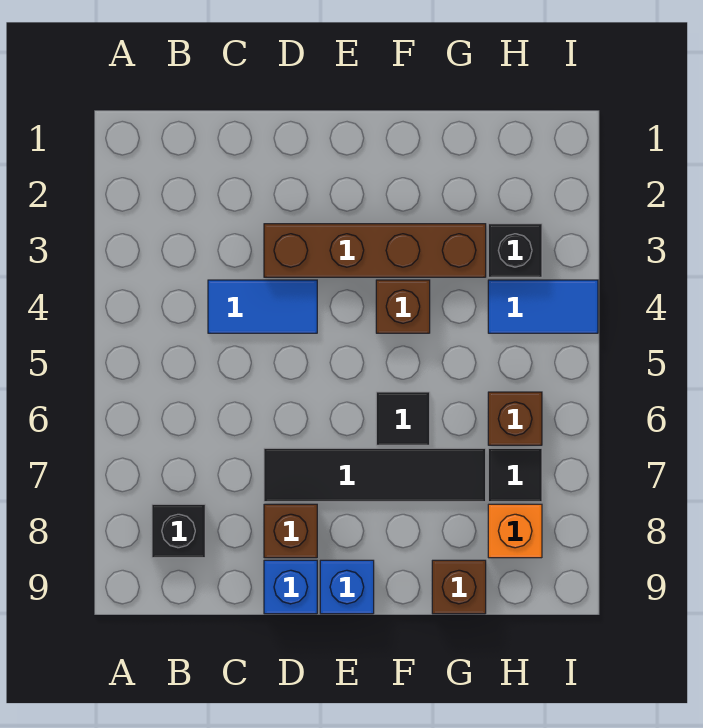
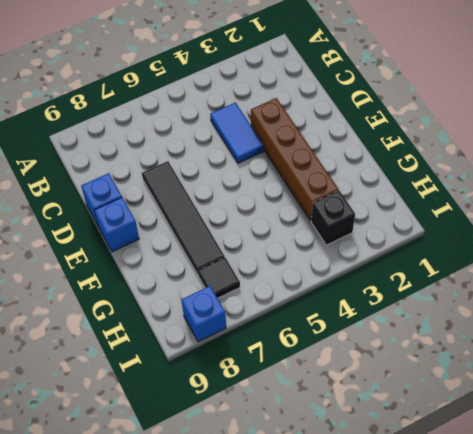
blue brick I8 level 1 -> none
none -> black brick B8 level 1
none -> brown brick D8 level 1
none -> brown brick F4 level 1

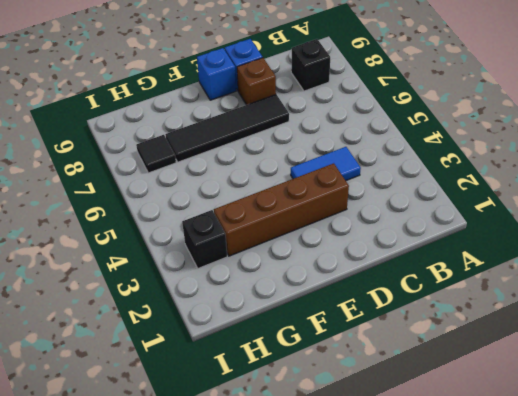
none -> brown brick F4 level 1
none -> black tile F6 level 1
none -> brown brick G9 level 1

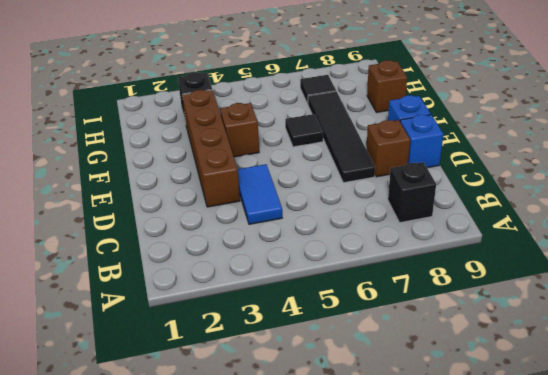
none -> blue tile H4:I4 level 1
none -> brown brick H6 level 1
none -> orange brick H8 level 1

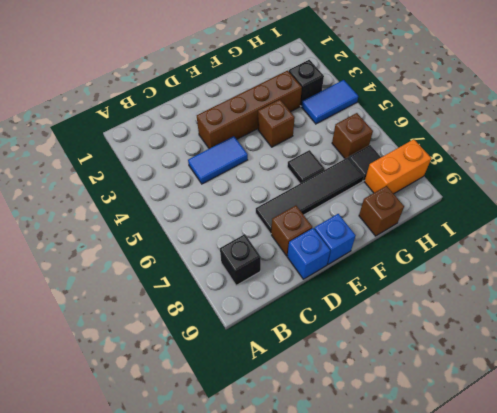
orange brick H8:I8 level 1 -> orange brick H8 level 1

